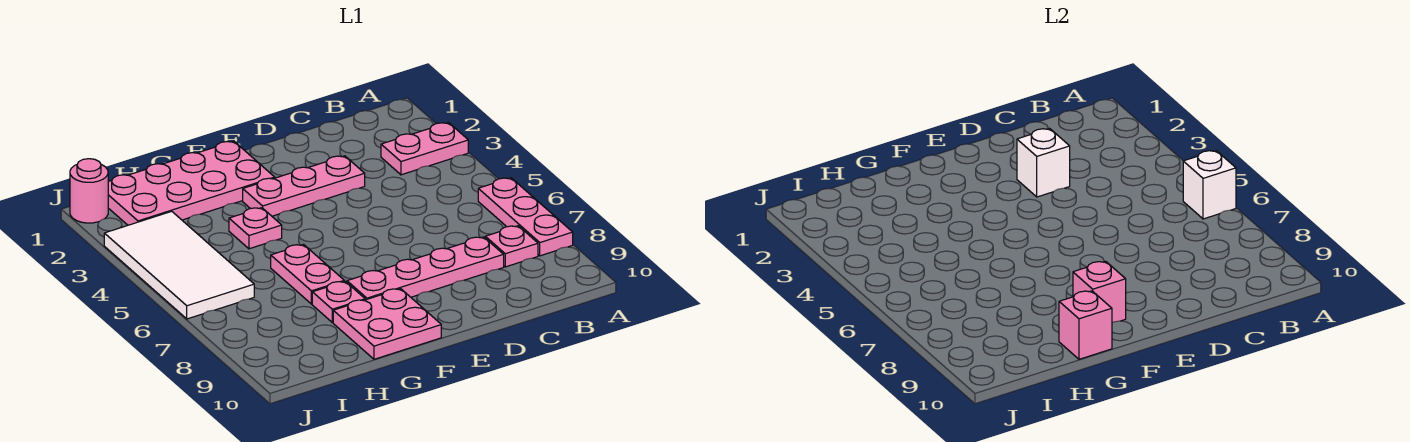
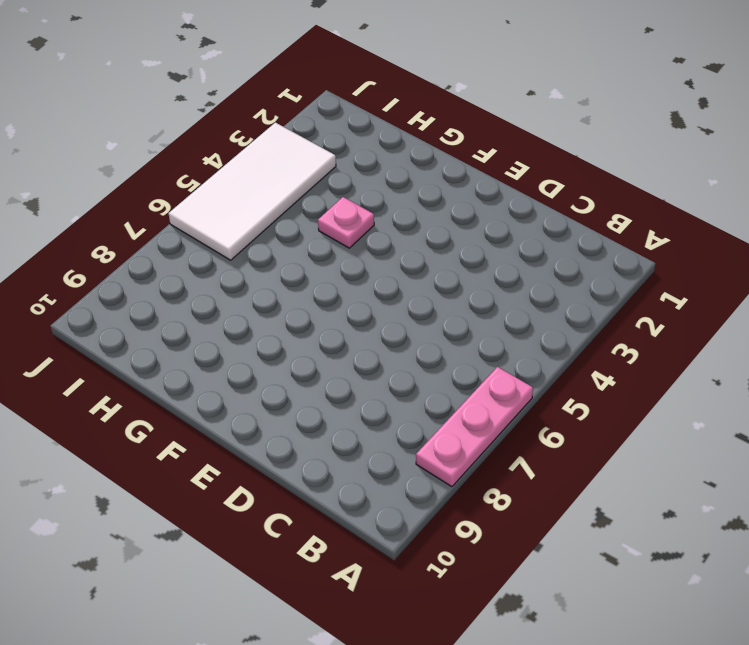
none -> pink plate A3:B3 level 1
none -> pink plate B8 level 1
none -> pink plate C8:F8 level 1

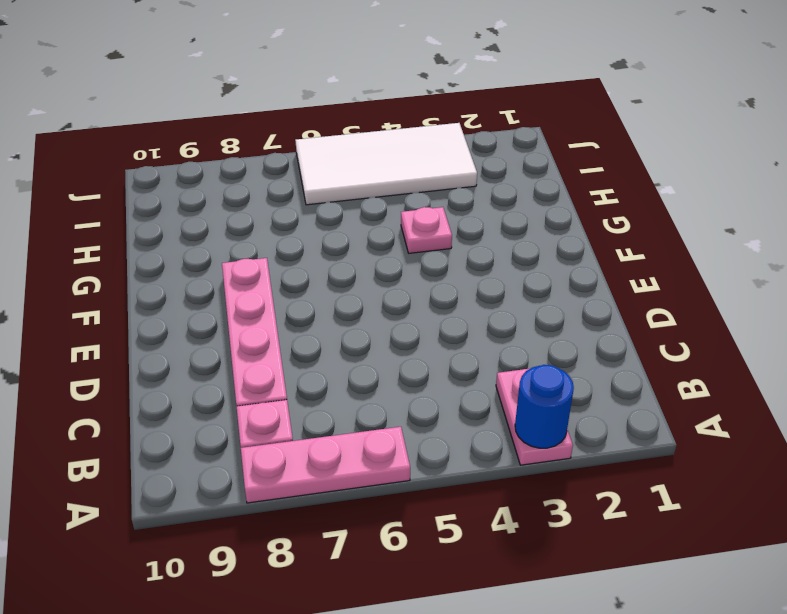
blue round brick A3 level 2 -> none
none -> pink plate D3:F3 level 1
none -> pink plate F1:I2 level 1
none -> pink plate F9:G10 level 1

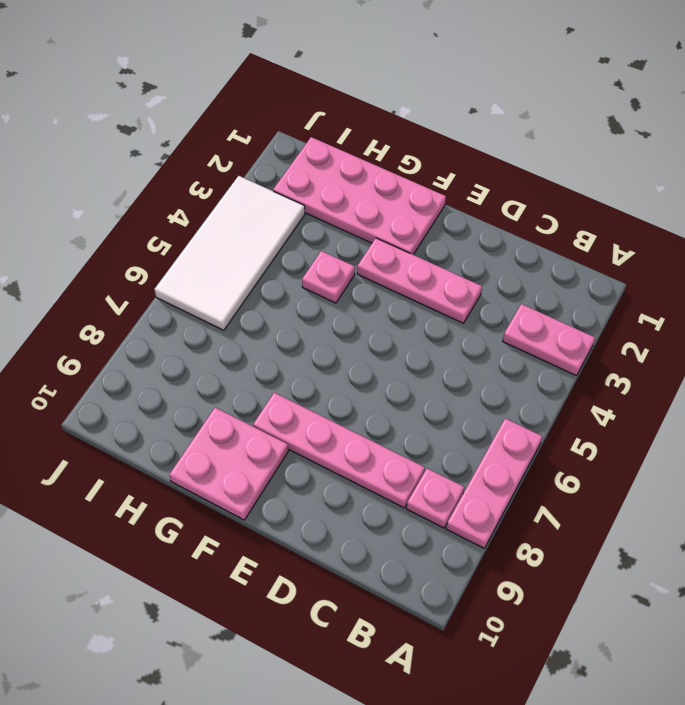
none -> pink plate G6:G7 level 1
none -> pink plate G8 level 1
none -> pink round brick J1 level 1

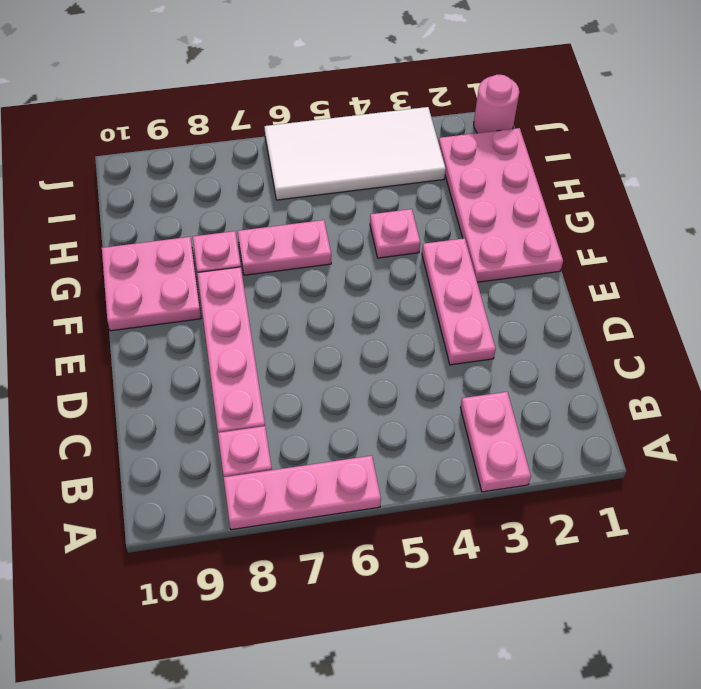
none -> white brick A6 level 2
none -> white brick D3 level 2
none -> pink brick F9 level 2

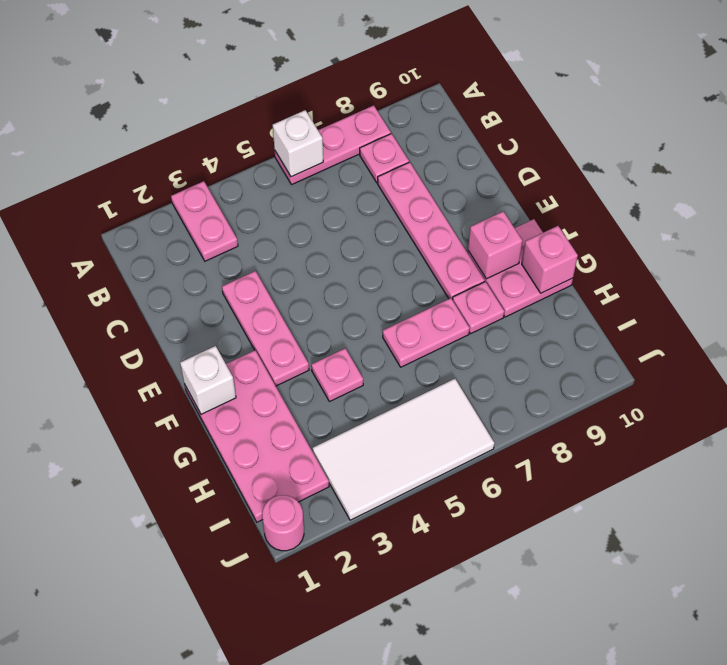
white brick F1 level 2 -> white brick D3 level 2

